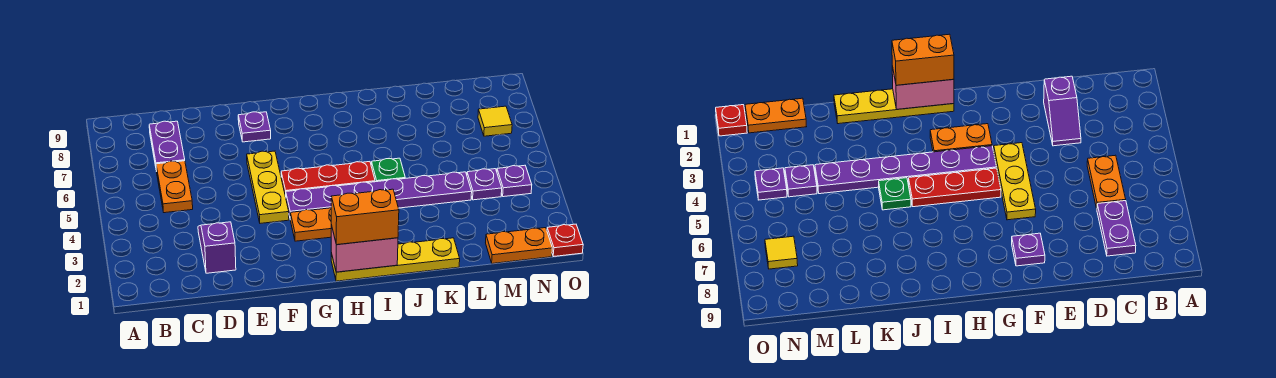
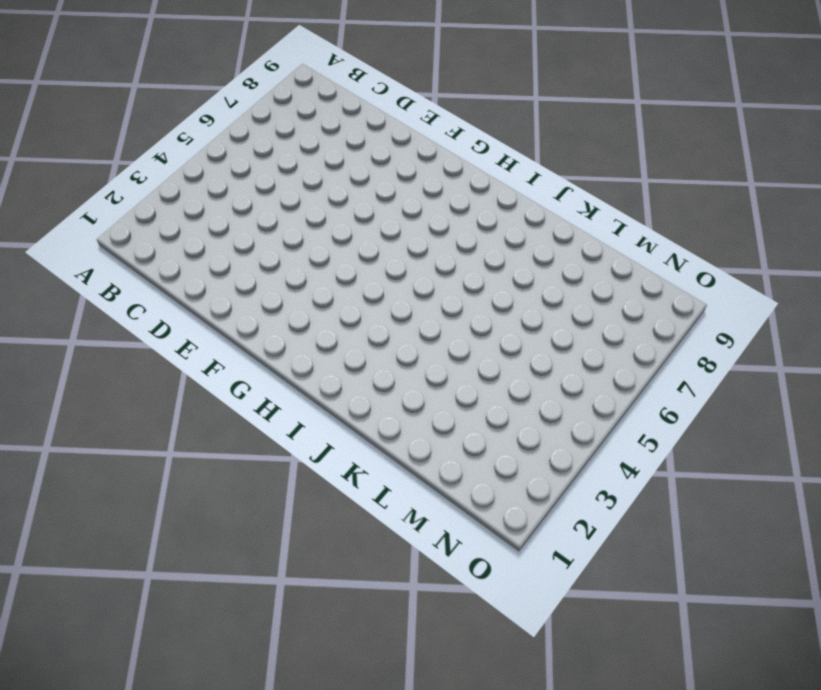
none -> orange plate C5:C6 level 1
none -> purple plate C7:C8 level 1
none -> purple slope D2:D3 level 1 top 2

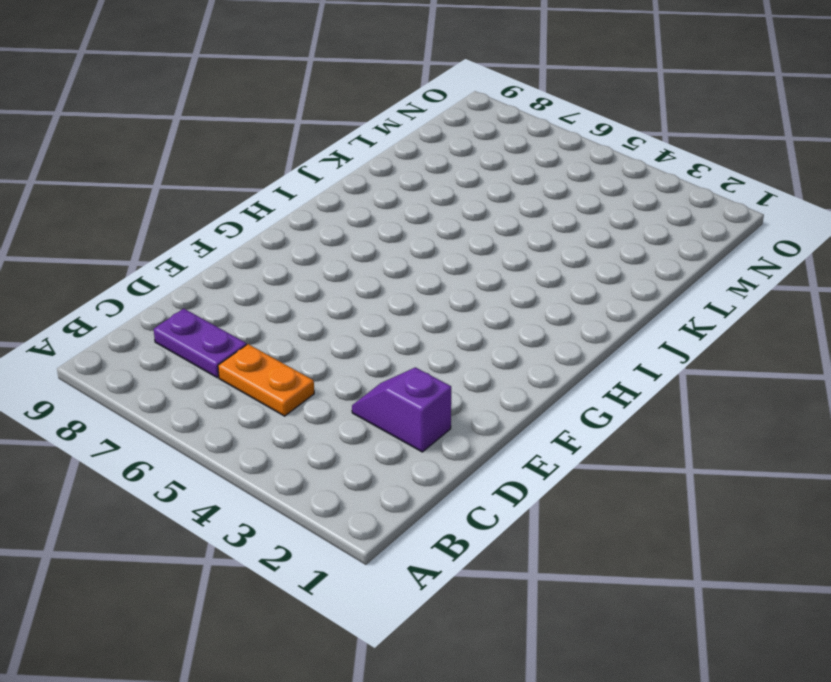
none -> yellow plate F4:F6 level 1
none -> purple plate F8 level 1
none -> orange plate G3:H3 level 1

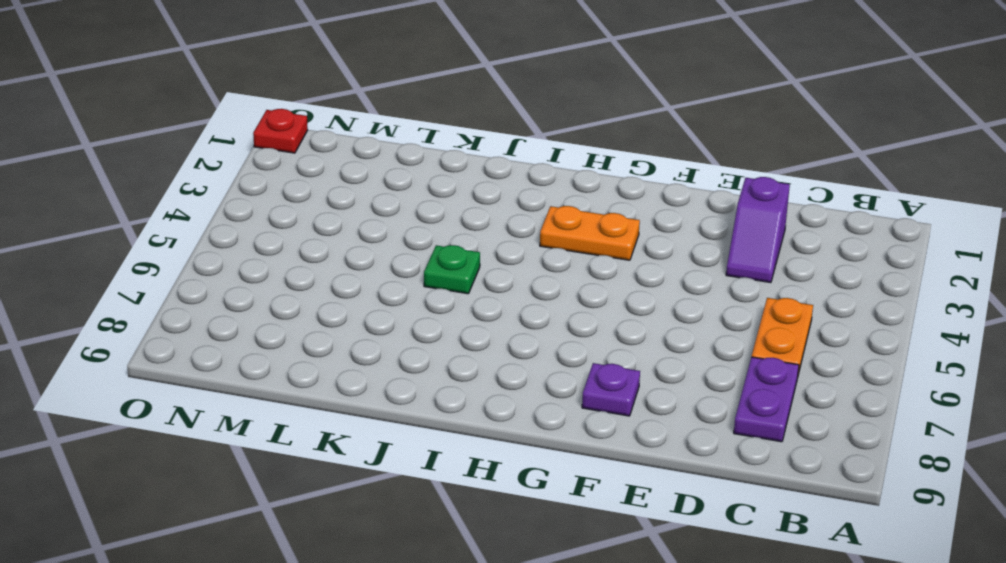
none -> yellow plate F4:F6 level 1
none -> purple plate G4:L4 level 1
none -> red plate G5:I5 level 1

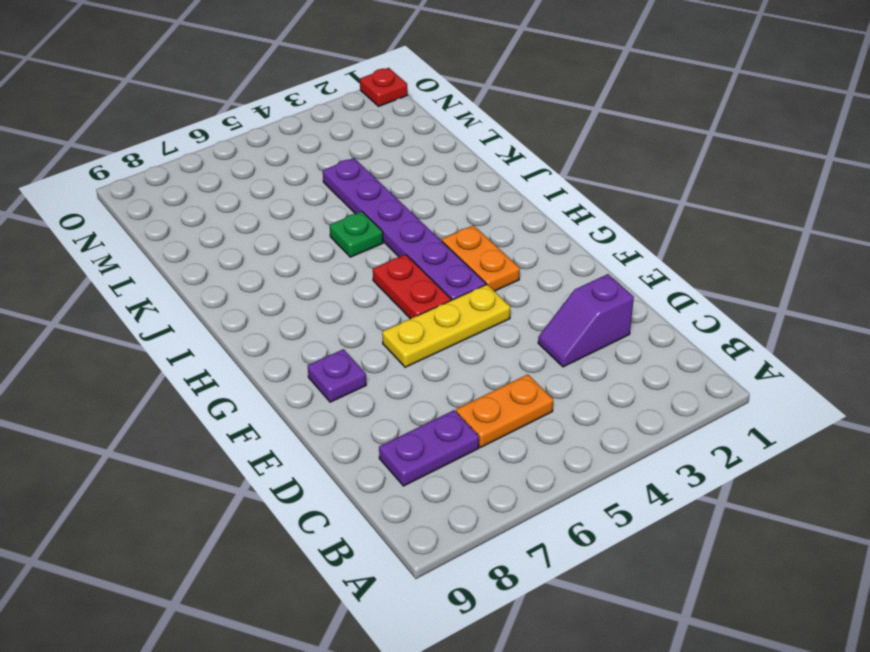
red plate G5:H5 level 1 -> red plate G5:I5 level 1
none -> yellow plate H1:K1 level 1
none -> orange plate M1:N1 level 1
none -> purple plate M4 level 1

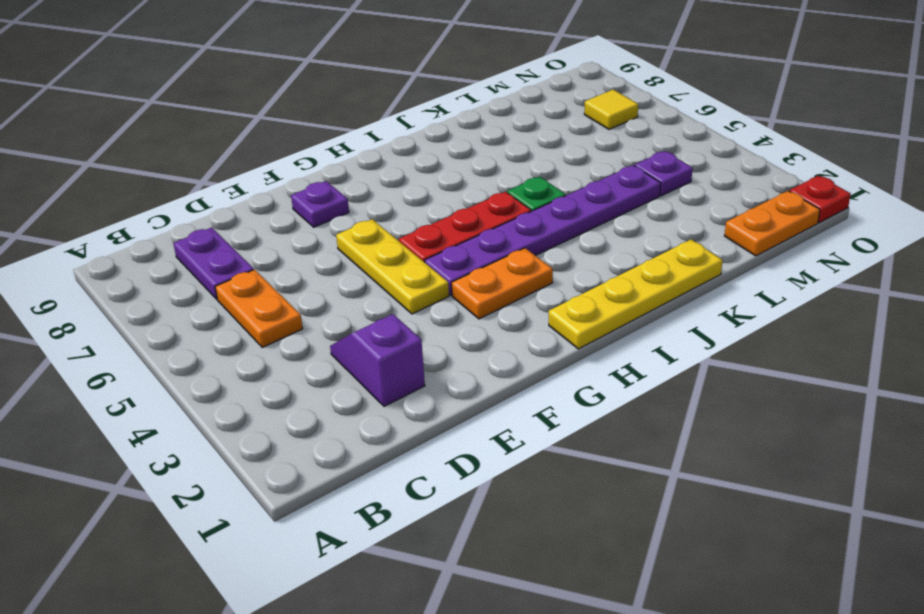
none -> purple plate N4 level 1
none -> pink brick H1:I1 level 2
none -> orange brick H1:I1 level 3

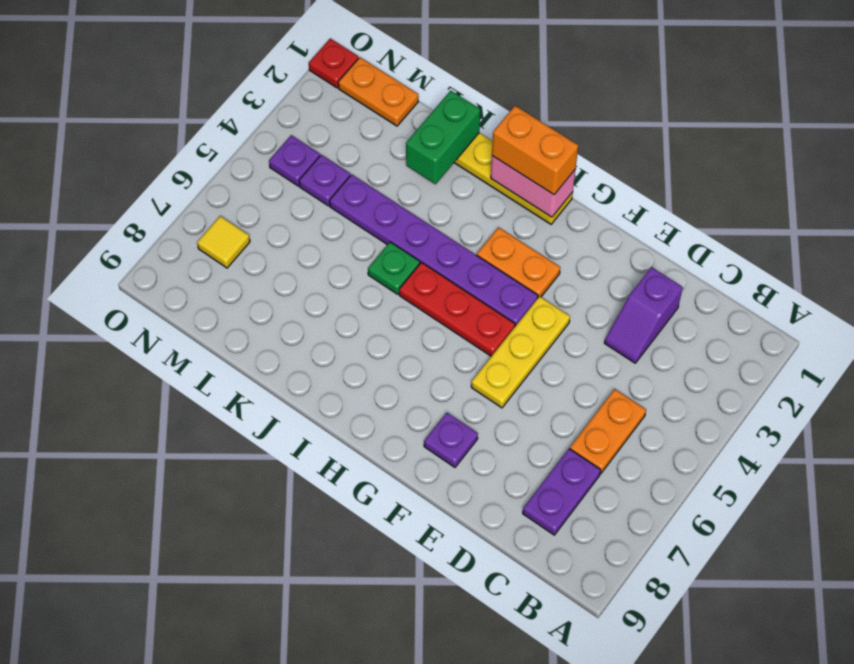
green brick K1:K2 level 2 -> none

